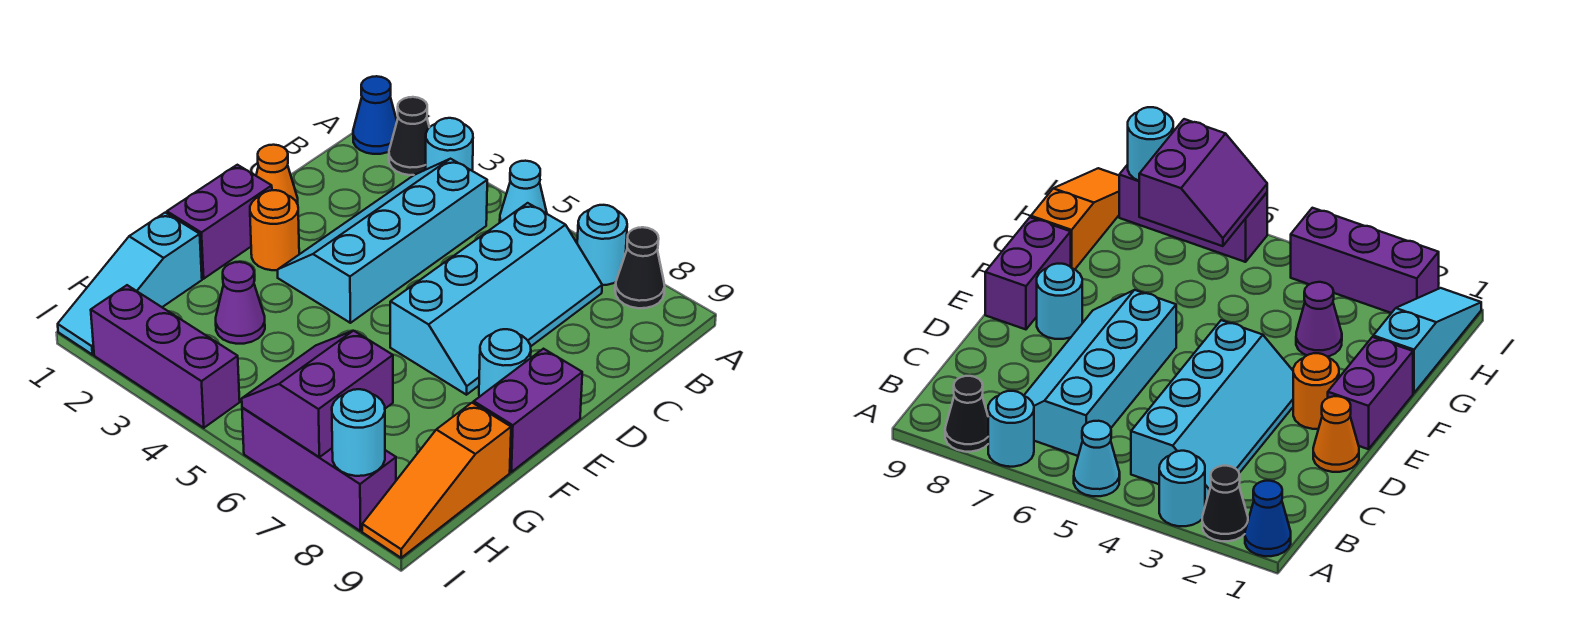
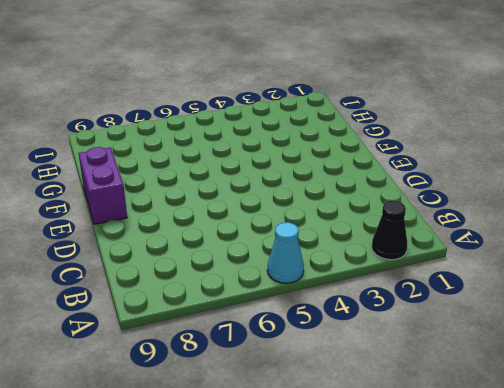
none -> blue cone A1 level 1
none -> cyan round brick A3 level 1
none -> cyan round brick A7 level 1

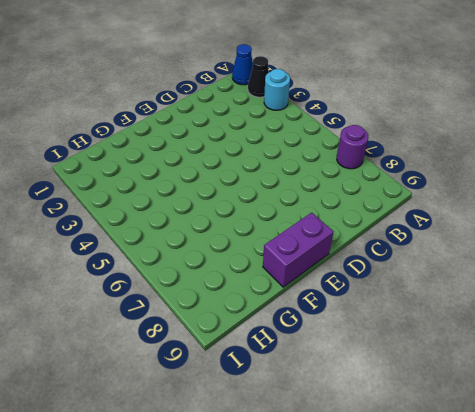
purple round brick A7 level 1 -> cyan round brick A7 level 1
none -> cyan cone A5 level 1
none -> black cone A8 level 1
none -> cyan slope B3:E4 level 1 top 4

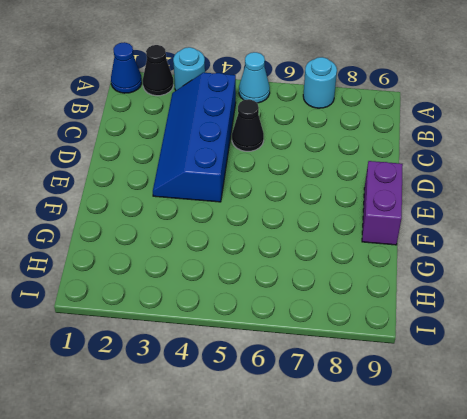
blue slope B3:E4 level 1 top 4 -> cyan slope B3:E4 level 1 top 4
black cone C5 level 1 -> black cone A8 level 1
none -> cyan slope B6:E7 level 1 top 6
none -> orange cone D1 level 1
none -> purple brick E1:F1 level 1

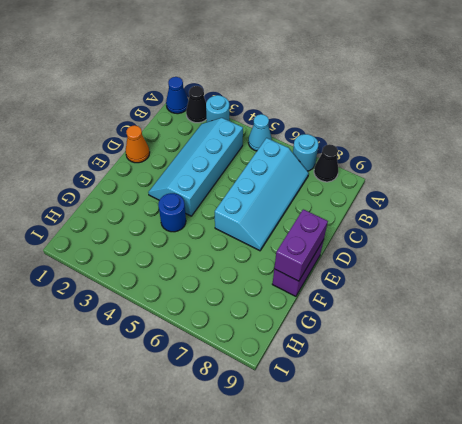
purple brick E9:F9 level 2 -> purple brick E1:F1 level 1
blue round brick F4 level 1 -> none
none -> orange round brick E2 level 1
none -> cyan round brick E8 level 1
none -> cyan slope G1:I1 level 1 top G

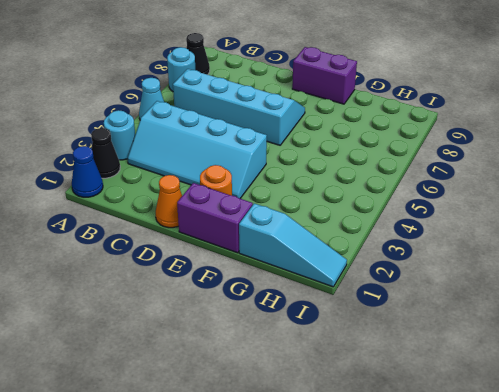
none -> cyan round brick E8 level 1
none -> purple cone G3 level 1
none -> orange slope G9:I9 level 1 top G

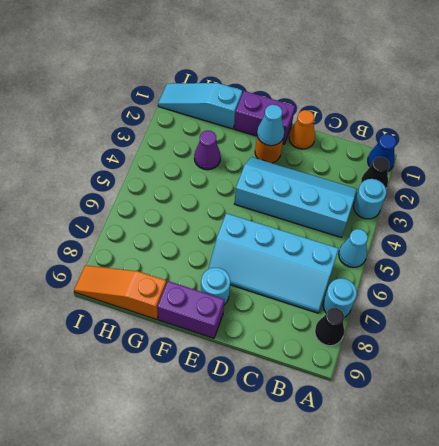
cyan cone E2 level 2 -> none
none -> purple brick I2:I4 level 1
none -> purple brick I6:I8 level 1
none -> purple slope H6:I7 level 2 top 7

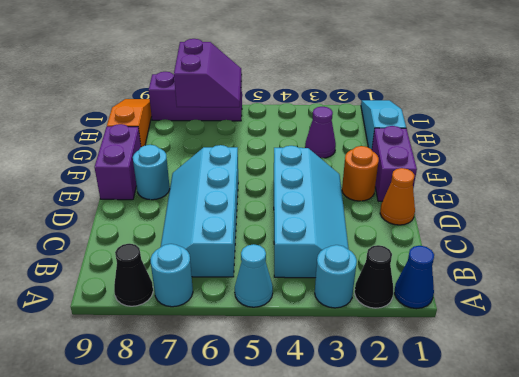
none -> purple brick I2:I4 level 1
none -> cyan round brick I8 level 2

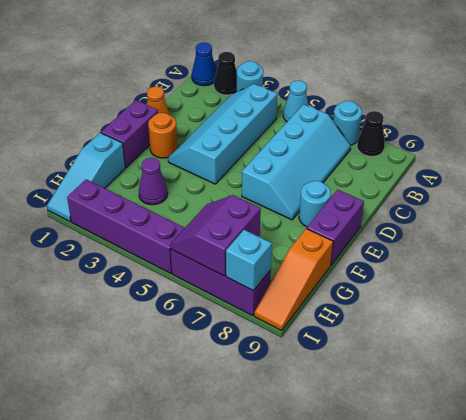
purple brick I2:I5 level 1 -> purple brick I2:I4 level 1
cyan brick I8 level 2 -> cyan round brick I8 level 2

